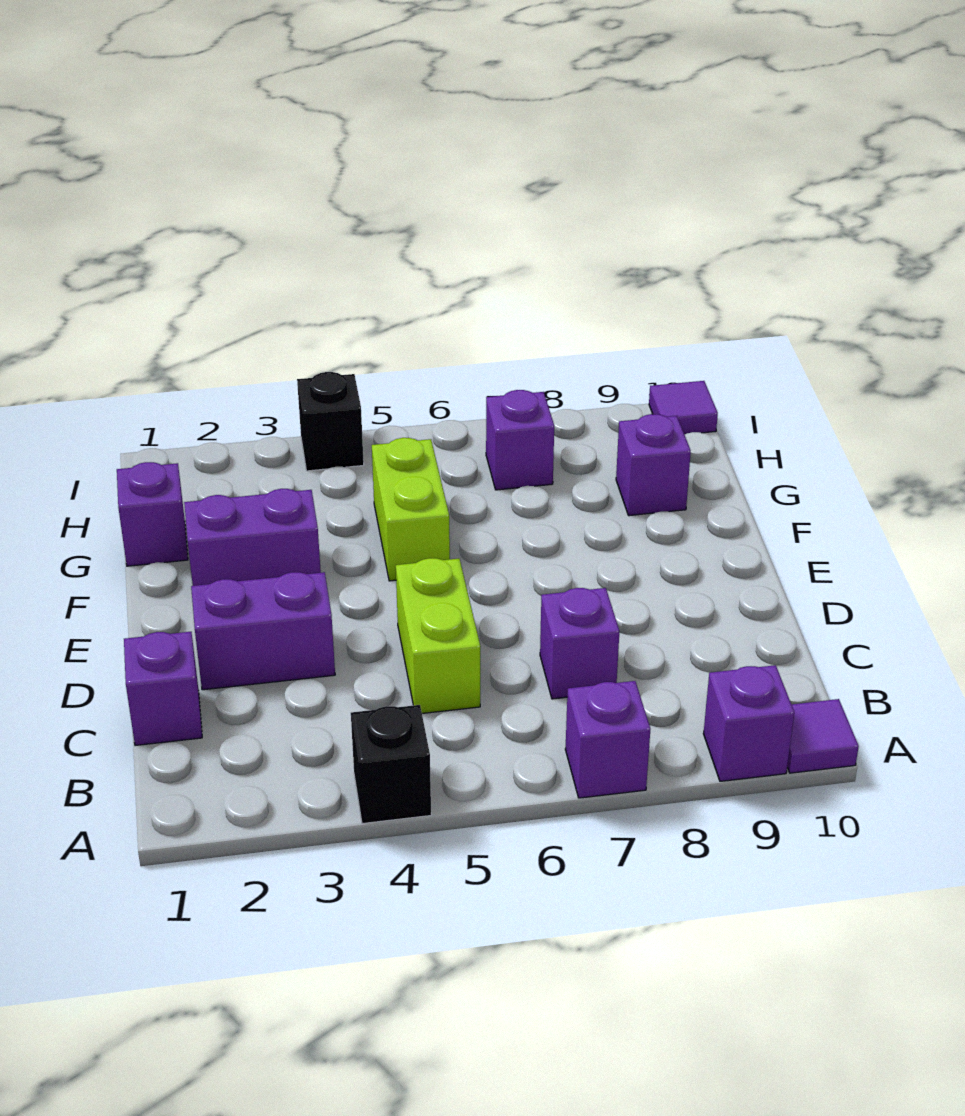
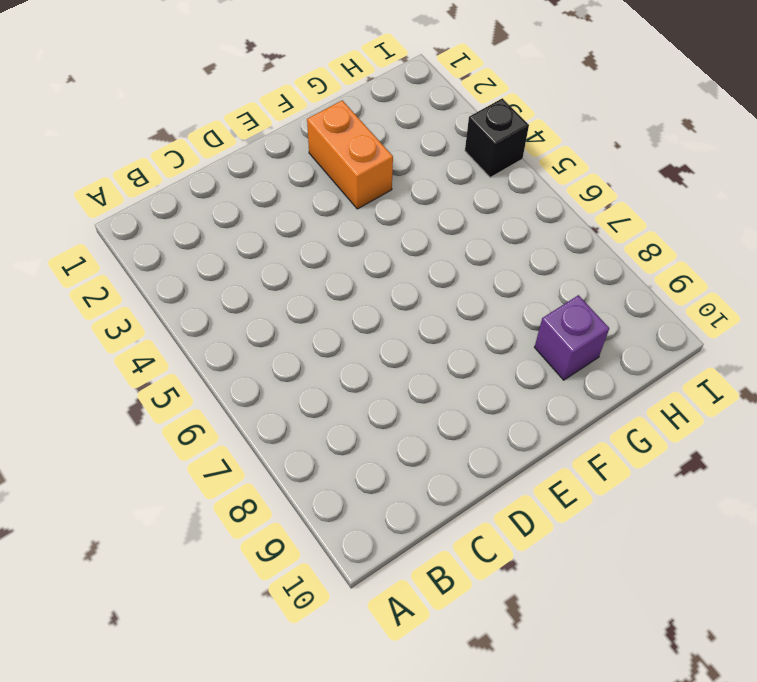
orange brick F2:F3 level 1 -> purple brick F2:F3 level 1
none -> black brick A4 level 1
none -> purple brick A7 level 1
none -> purple brick A9 level 1

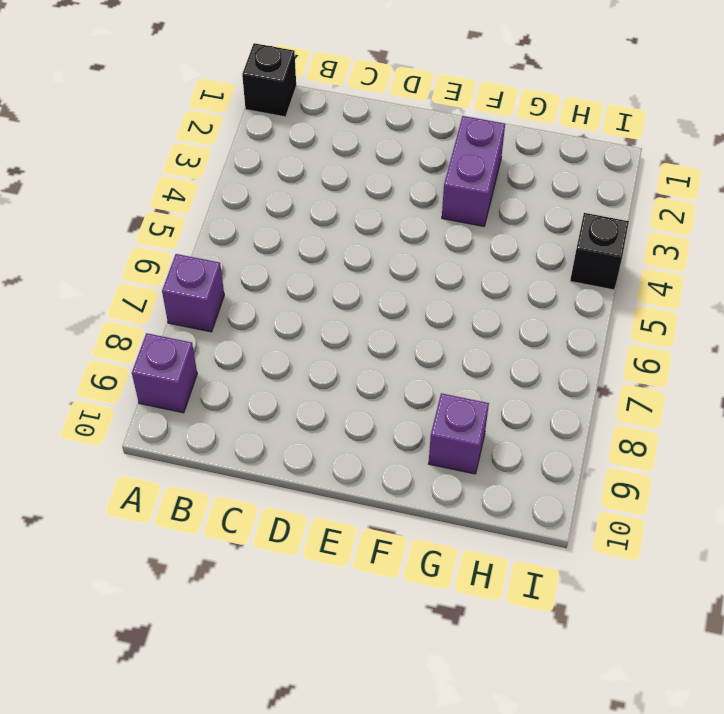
black brick A1 level 1 -> black brick A4 level 1
none -> purple tile A10 level 1
none -> purple brick C1 level 1
none -> lime brick C5:D5 level 1

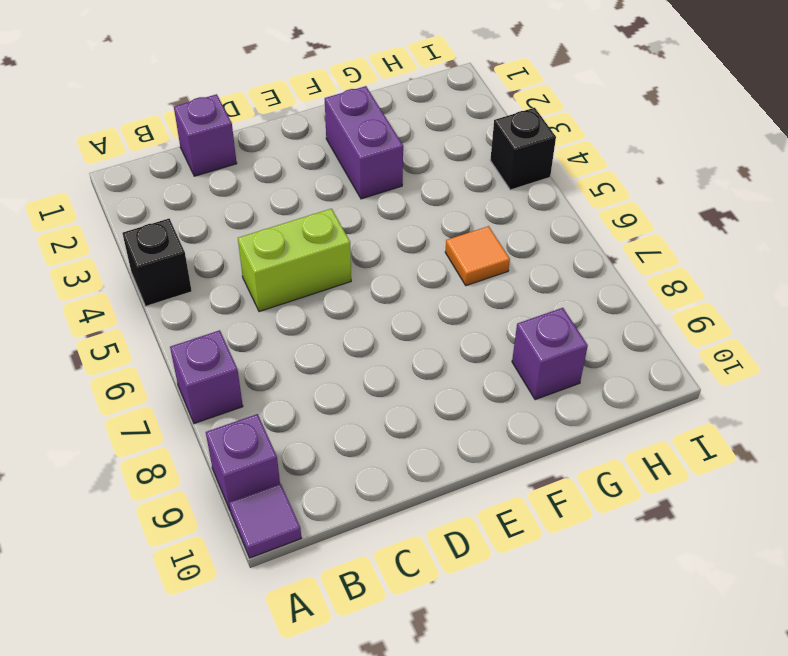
orange tile G6 level 1 -> none
none -> purple brick C7 level 1
none -> purple brick D2:D3 level 1
none -> lime brick F5:G5 level 1

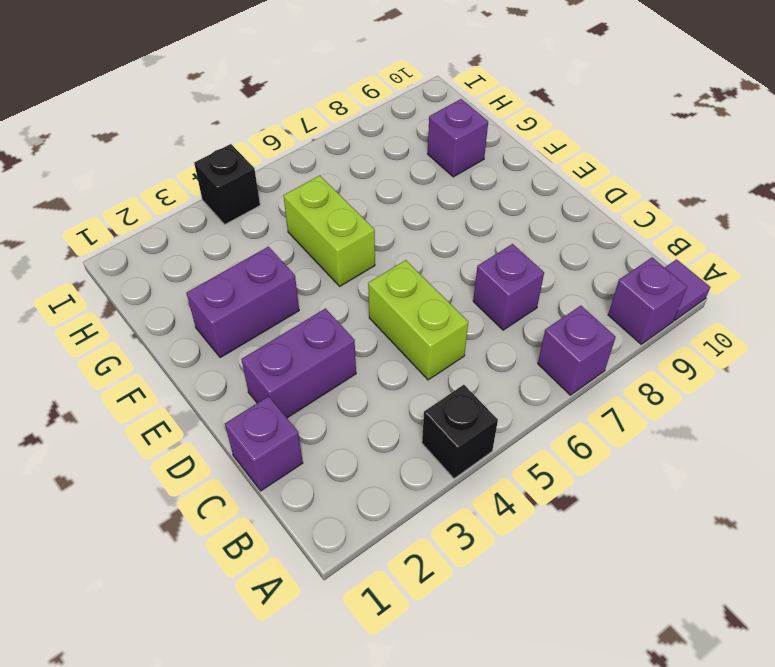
none -> purple brick G1 level 1
none -> purple brick H7 level 1
none -> purple tile I10 level 1

